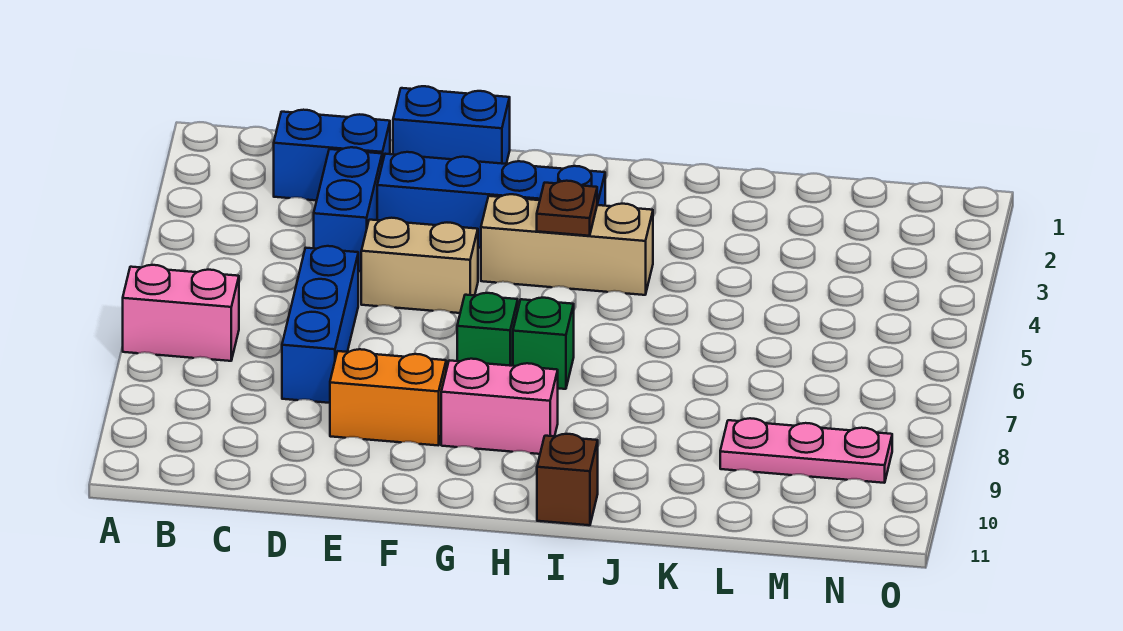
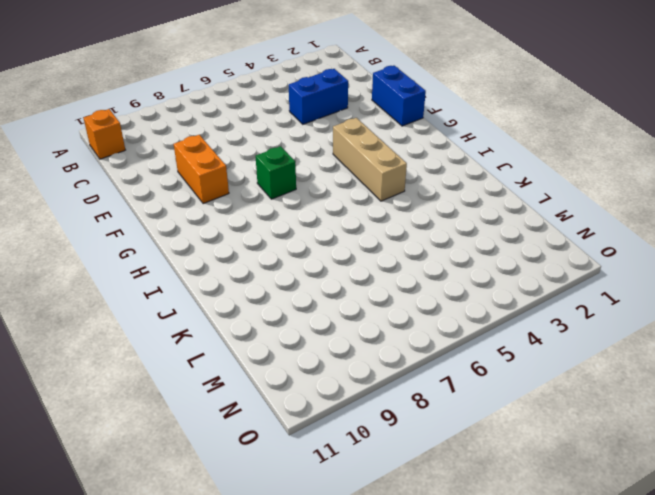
orange brick B11 level 1 -> none
none -> pink brick A7:B7 level 1
none -> blue brick C2:D2 level 1
none -> blue brick D6:D8 level 1

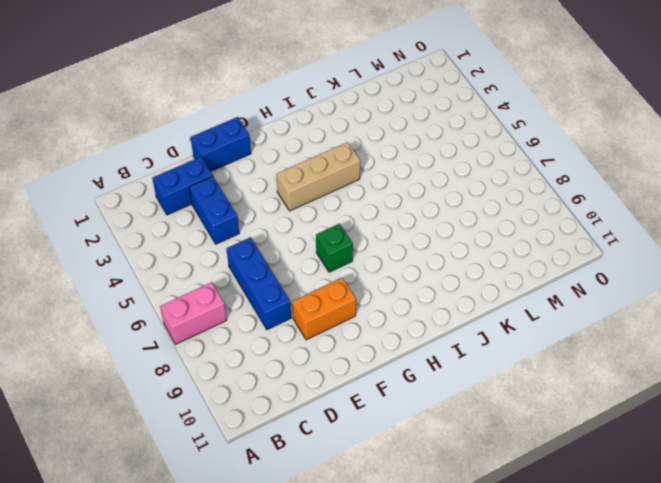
none -> blue brick E3:H3 level 1
none -> tan brick E5:F5 level 1
none -> pink brick G9:H9 level 1

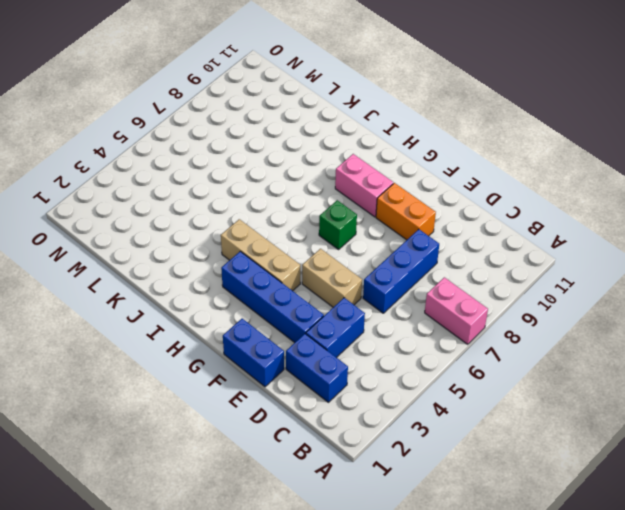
none -> green brick H7 level 1
none -> brown brick I11 level 1
none -> pink plate L9:N9 level 1

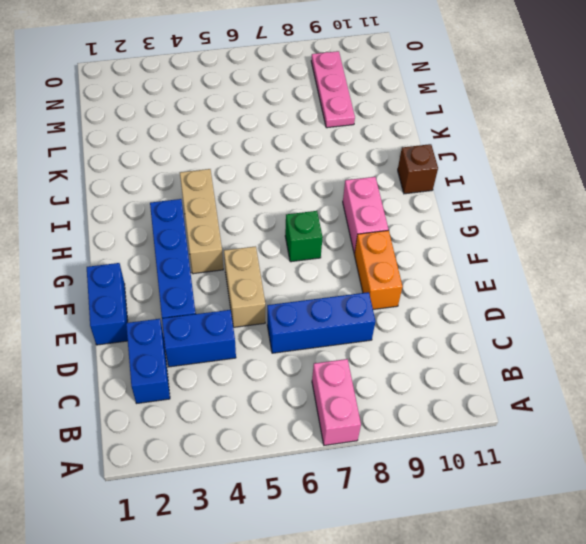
none -> green brick H7 level 1
none -> brown plate H4 level 2

